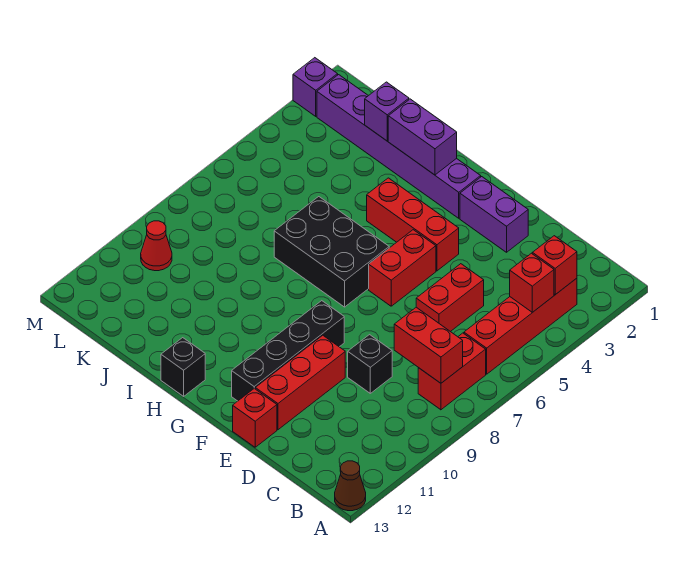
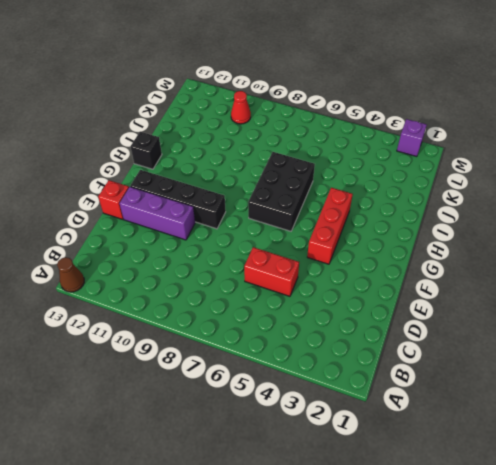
purple brick E10:E12 level 1 -> red brick E10:E12 level 1
none -> red brick B3:B6 level 1
none -> red brick B7:B8 level 1
none -> black brick D9 level 1

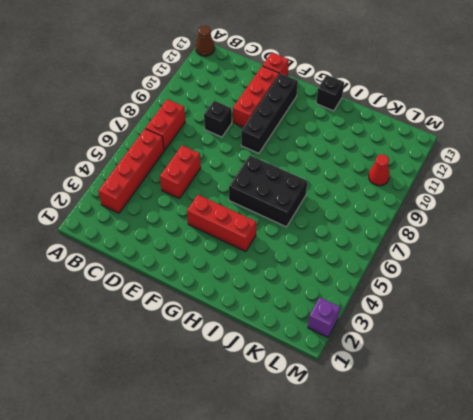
none -> purple brick E2:F2 level 1
none -> red brick F5:F6 level 1
none -> purple brick G2:L2 level 1

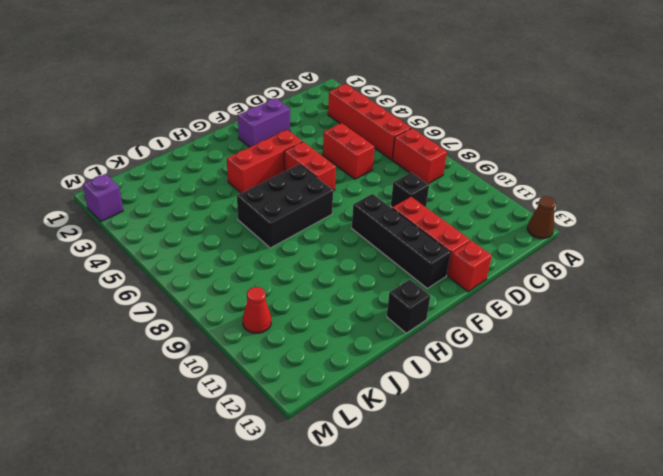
none -> purple brick G2:L2 level 1
none -> red brick B3 level 2
none -> red brick B4 level 2

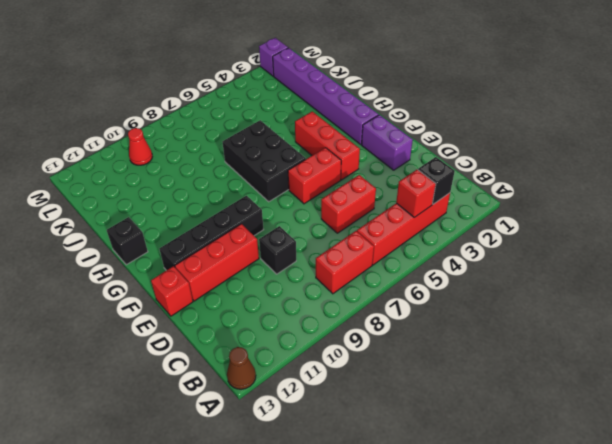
black brick B3 level 2 -> red brick B3 level 2
none -> red brick B8:C8 level 2
none -> purple brick H2:I2 level 2
none -> purple brick J2 level 2

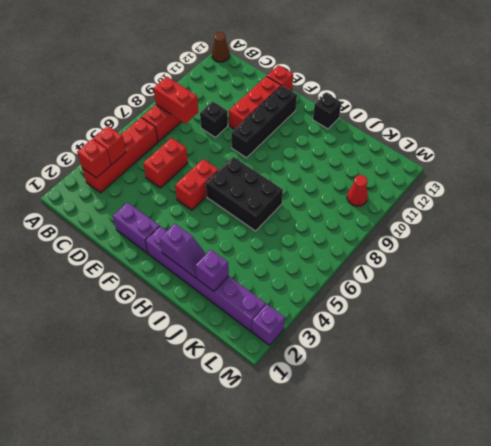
purple slope H2:I2 level 2 top H -> purple brick H2:I2 level 2
none -> red brick F4:H4 level 1

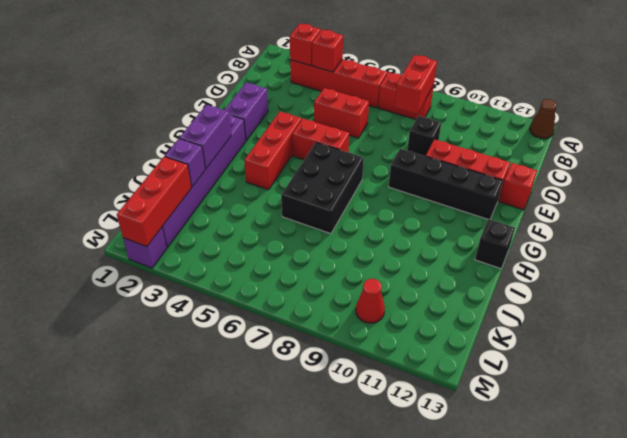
red brick K2:M2 level 2 -> none

